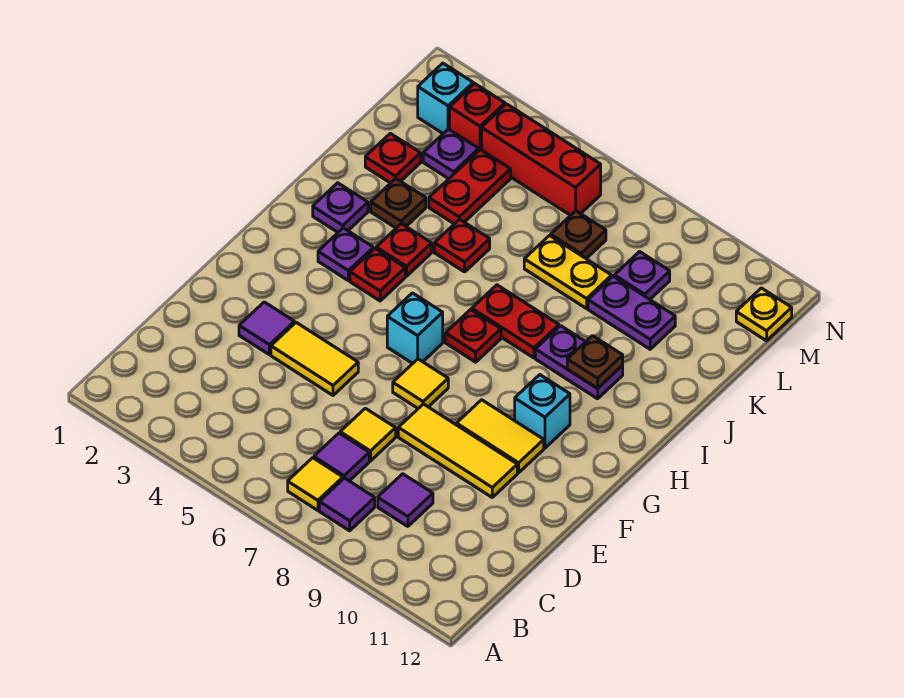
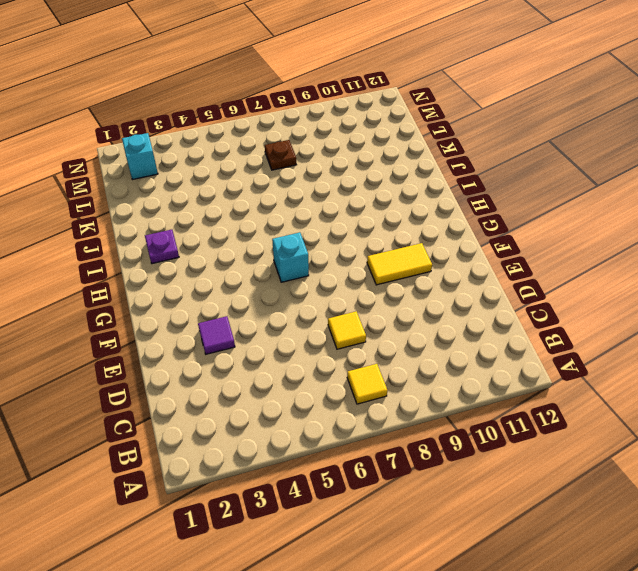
none -> purple tile B8 level 1
none -> purple tile C7 level 1
none -> purple tile C9 level 1
none -> yellow tile E4:E5 level 1

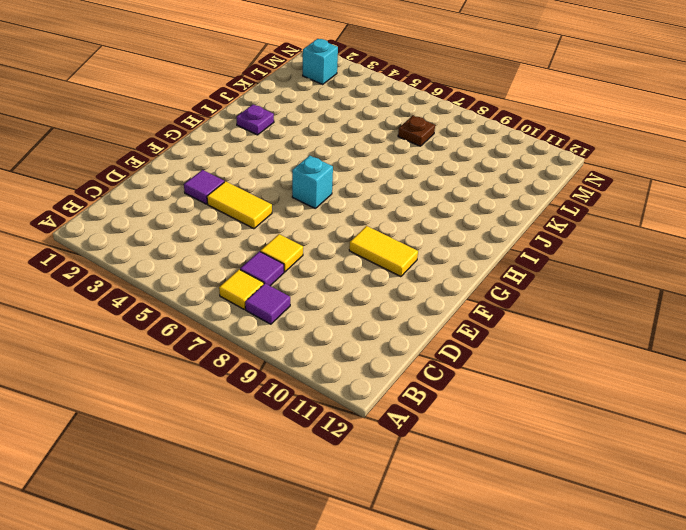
none -> purple tile C9 level 1
none -> yellow tile E8:E10 level 1
none -> yellow tile F7 level 1
none -> cyan brick G10 level 1

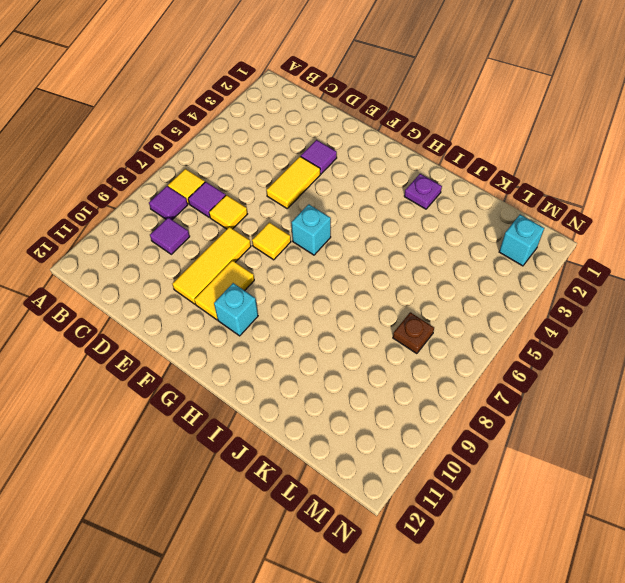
none -> purple plate H3 level 1
none -> red plate H4 level 1
none -> red plate H7 level 1
none -> red plate I4 level 1

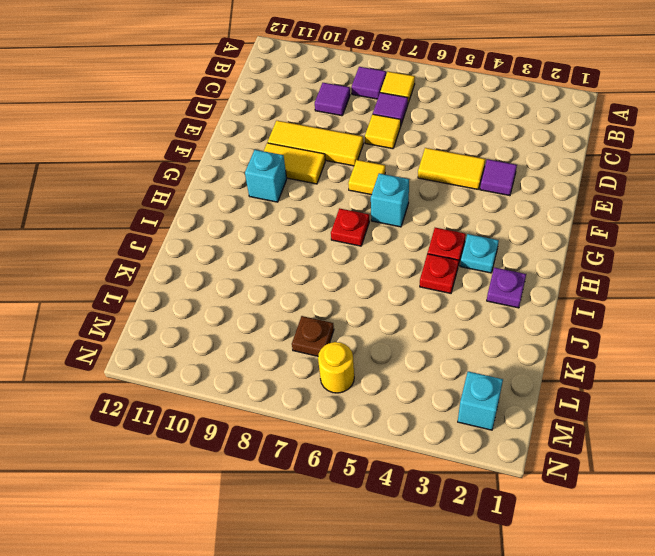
cyan plate H3 level 1 -> purple plate H3 level 1
yellow round brick M6 level 1 -> red brick M4:M6 level 1
none -> red plate I7:I8 level 1
none -> purple plate I9:I10 level 1
none -> brown plate J3 level 1
none -> red plate J5 level 1

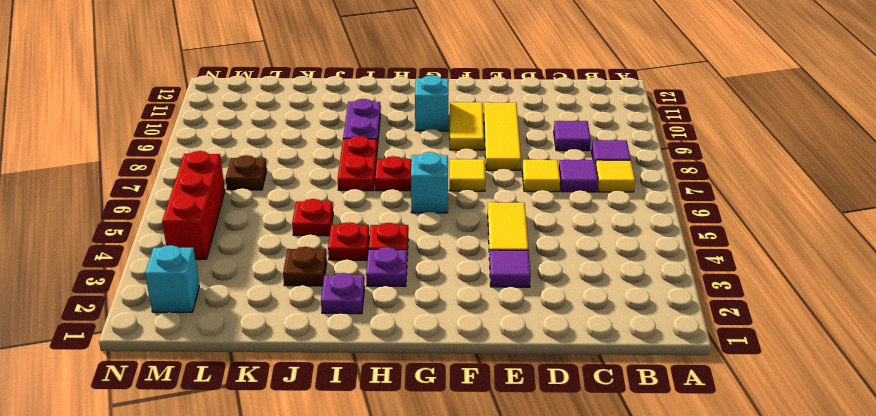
none -> red plate K2 level 1
none -> red plate K4:L4 level 1
none -> yellow plate K7:K8 level 1
none -> purple plate K9:K10 level 1

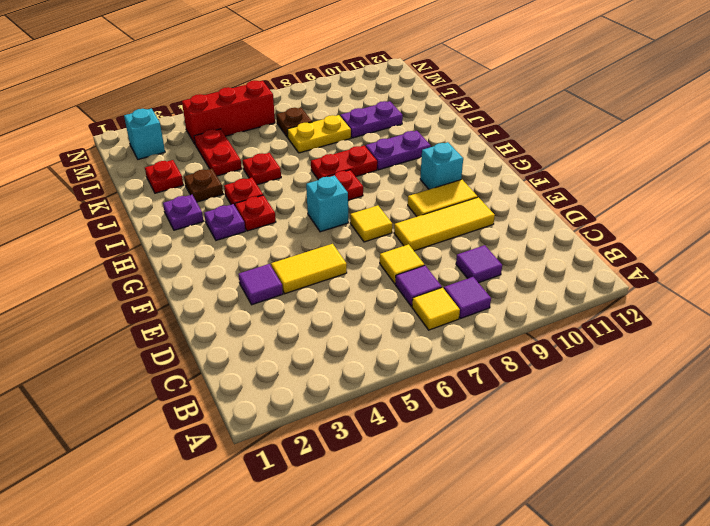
none -> purple plate L3 level 1
none -> purple plate L9 level 1
none -> red brick M3 level 1
none -> yellow plate M12 level 1

